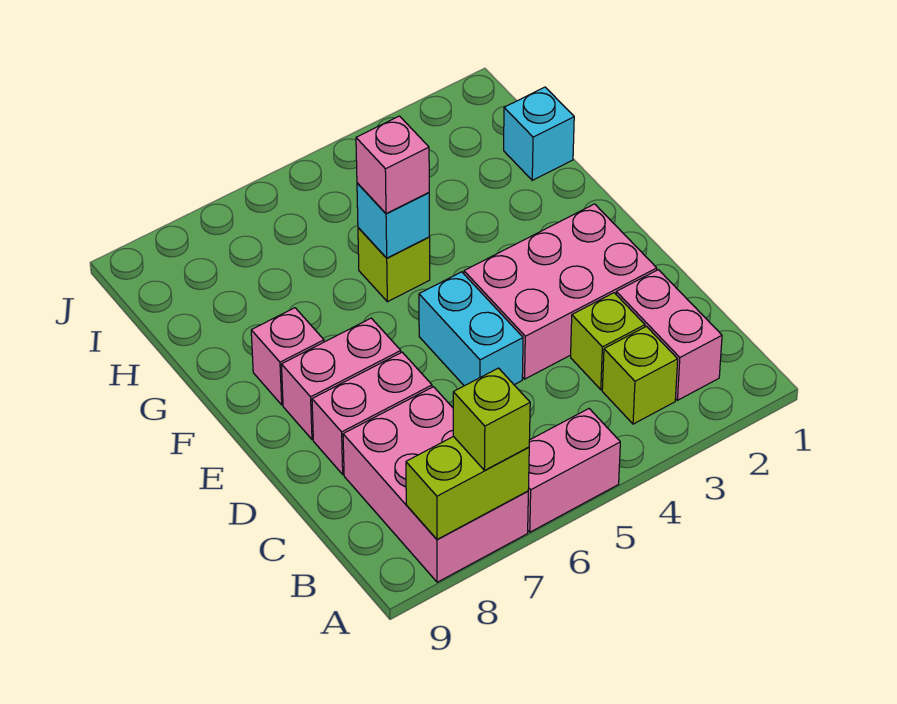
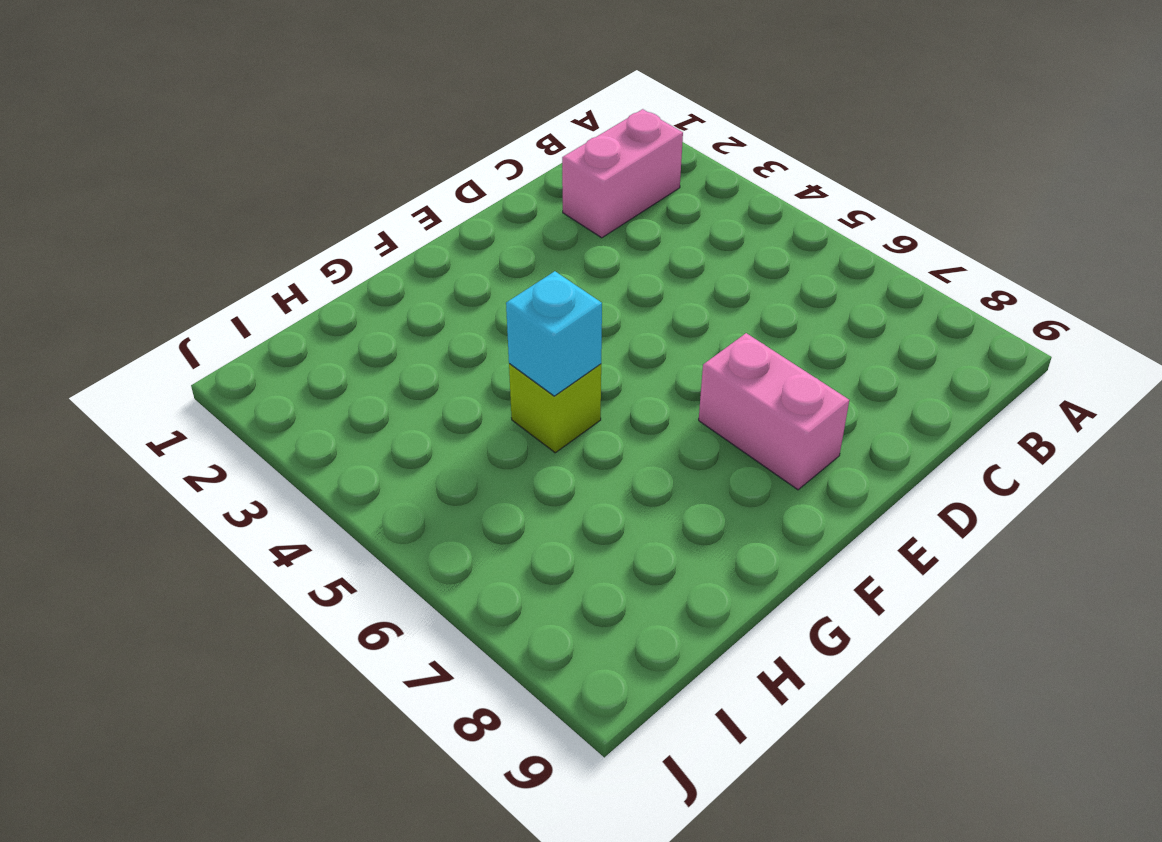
none -> pink brick A5:A6 level 1
none -> pink brick A7:C8 level 1
none -> lime brick B3 level 1

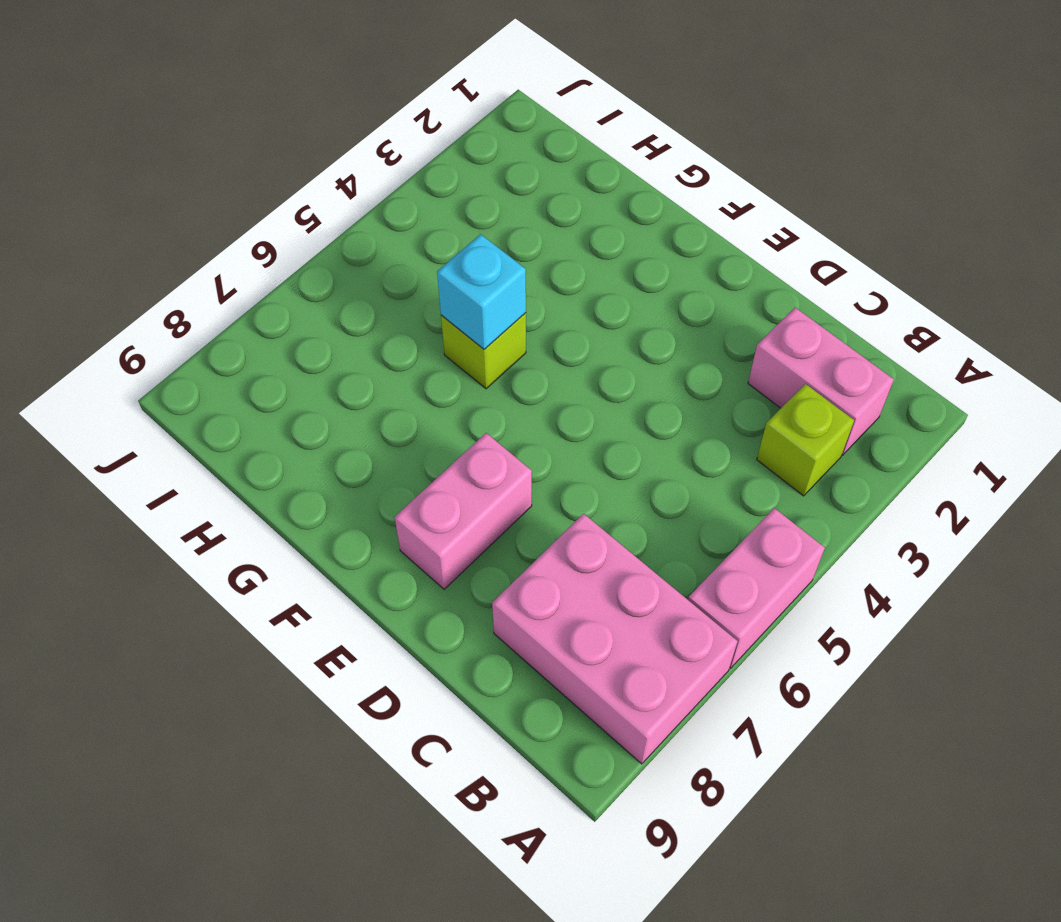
none -> lime brick C3 level 1
none -> pink brick D2:E4 level 1
none -> cyan brick D5:E5 level 1

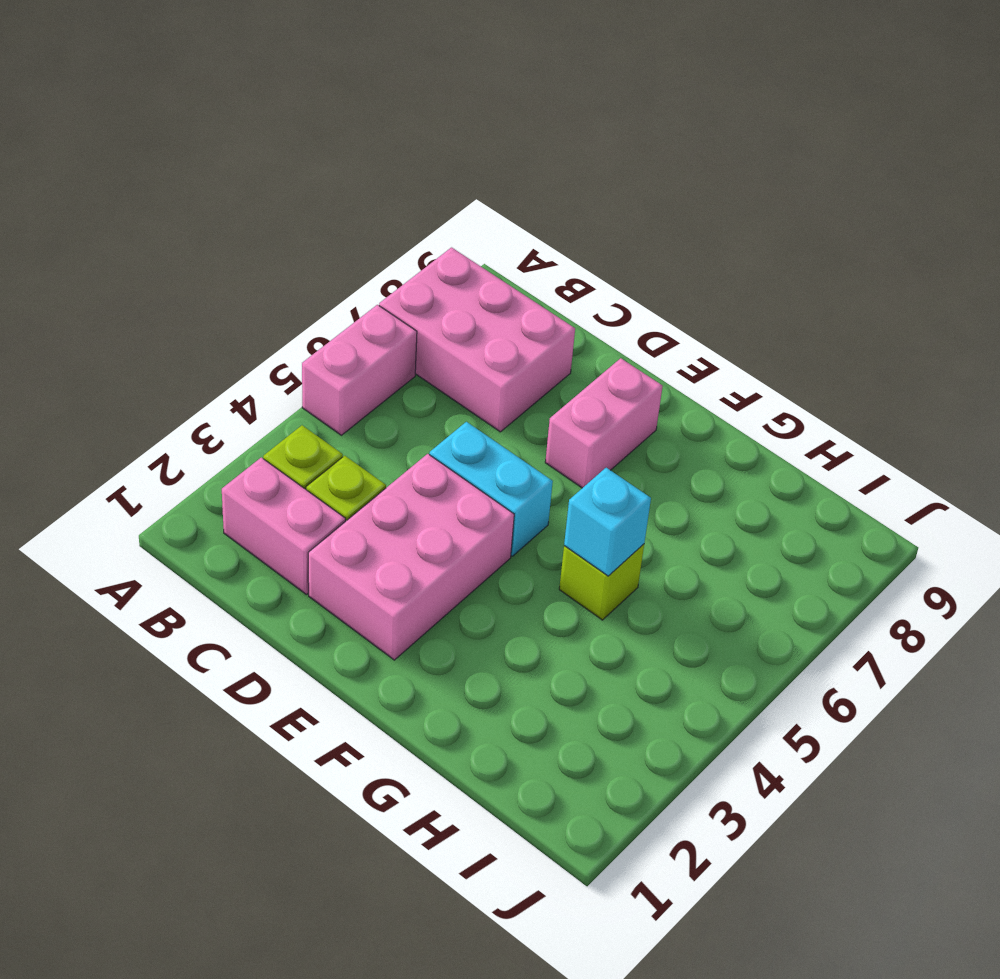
none -> pink brick D7:D8 level 1
none -> pink brick F8 level 1
none -> cyan brick H1 level 1

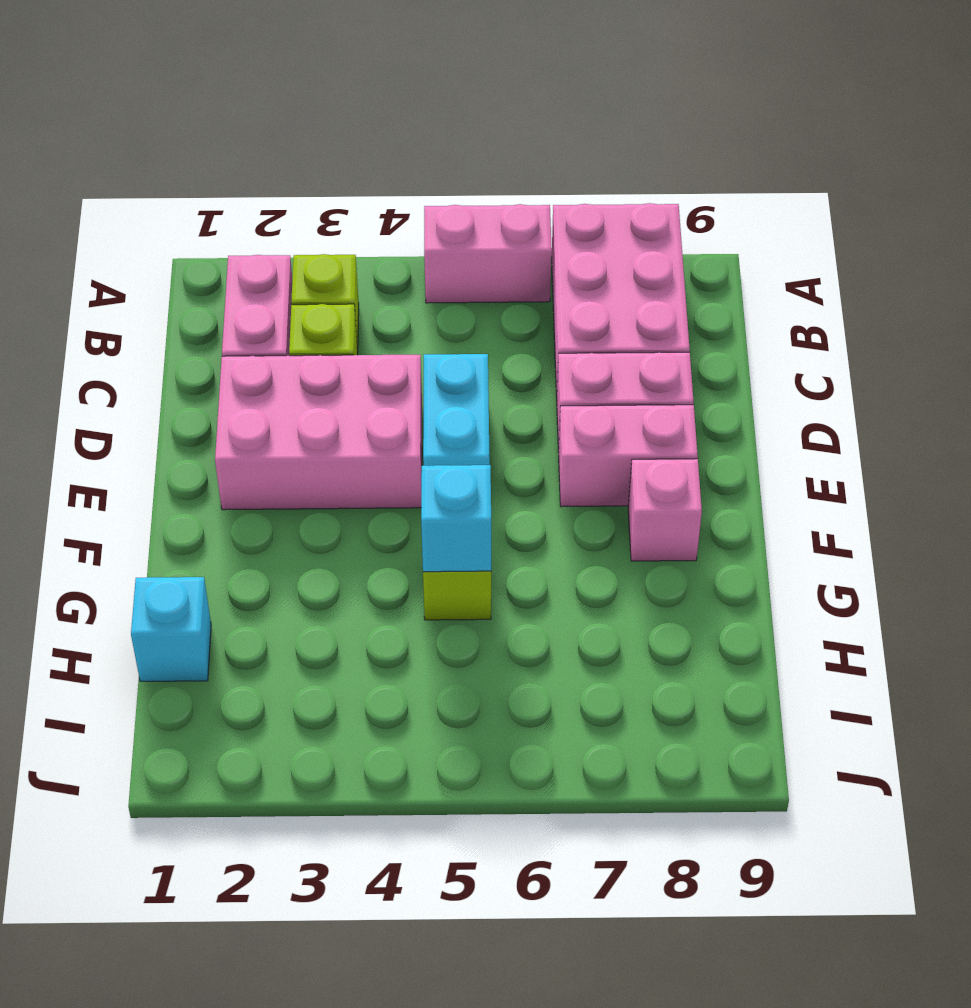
none -> lime brick A7:A8 level 2
none -> lime brick A7 level 3
none -> pink brick G5 level 3

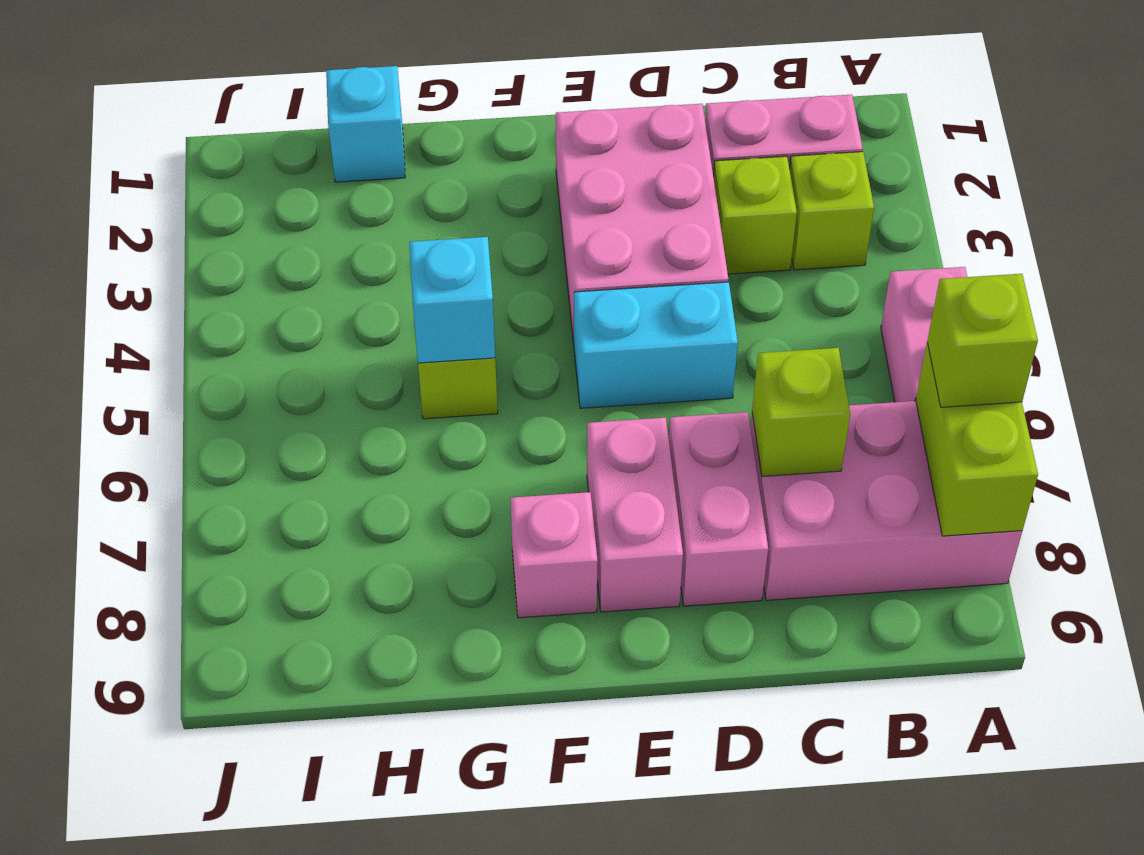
lime brick C7 level 2 -> none
none -> pink brick G5 level 3

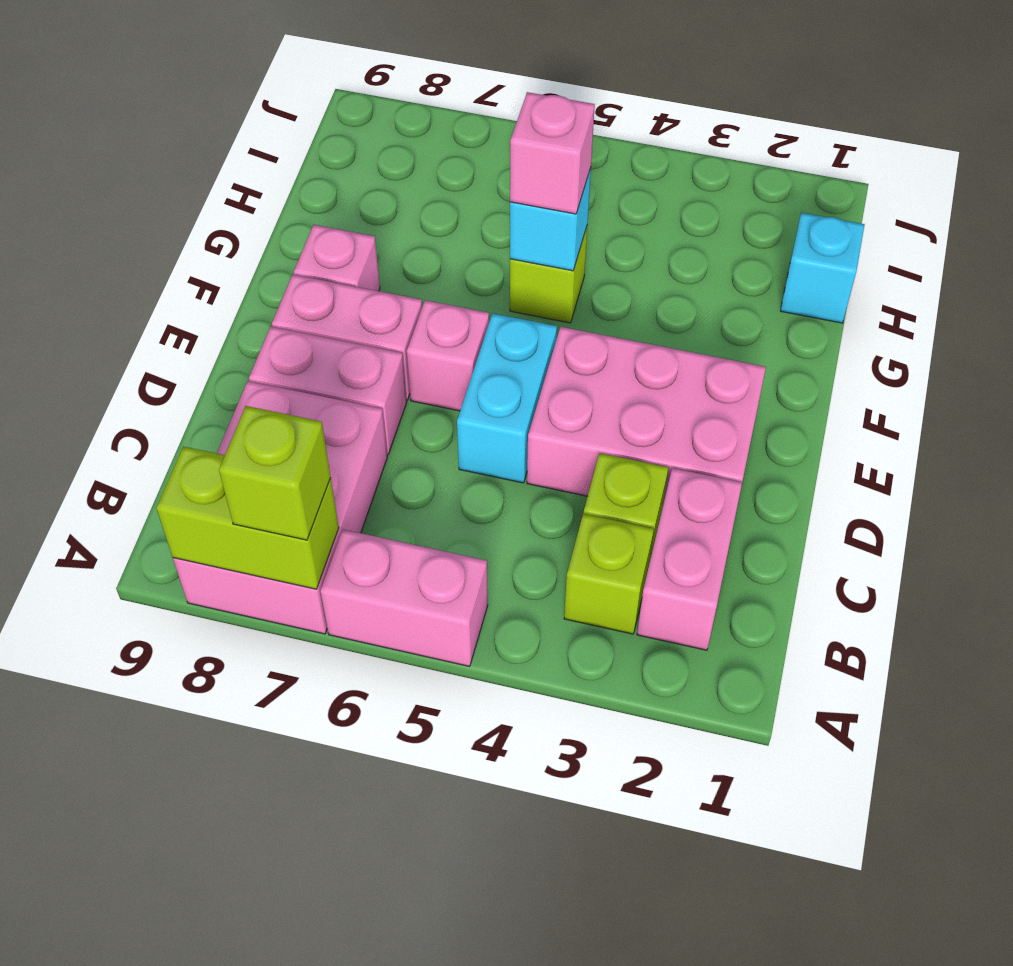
pink brick E6 level 1 -> none

